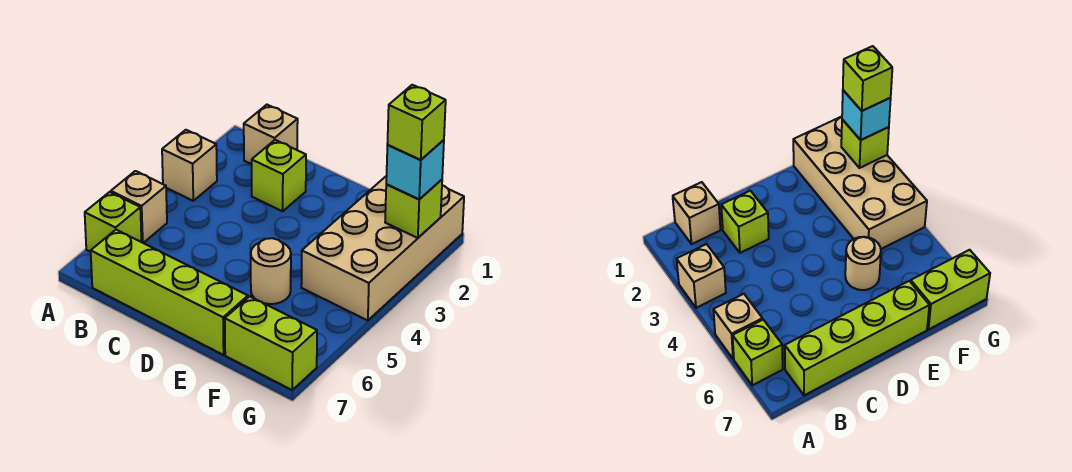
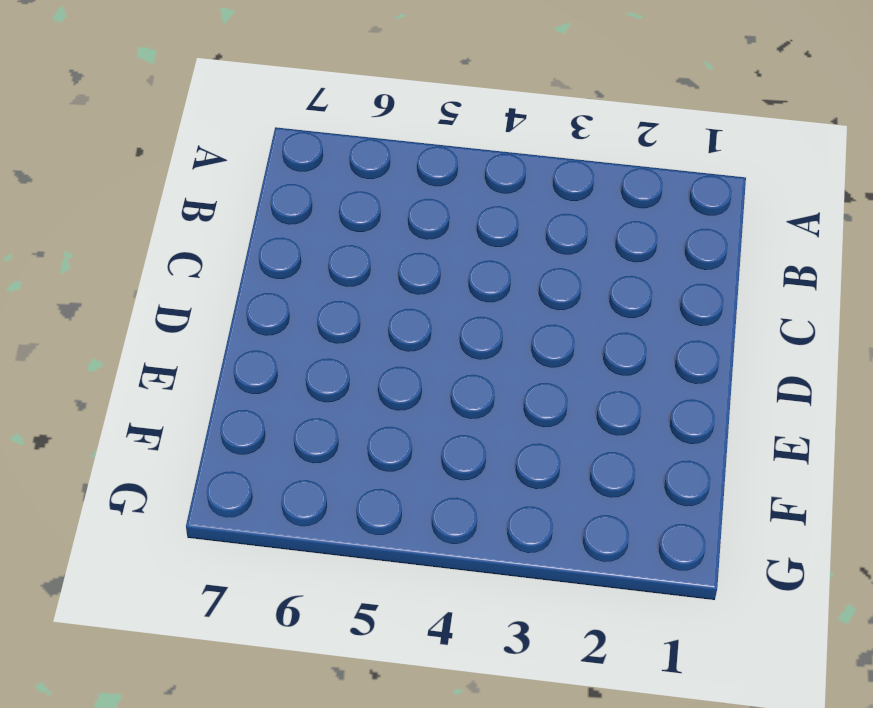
none -> tan brick A3 level 1
none -> tan brick A5 level 1
none -> lime brick A6 level 1

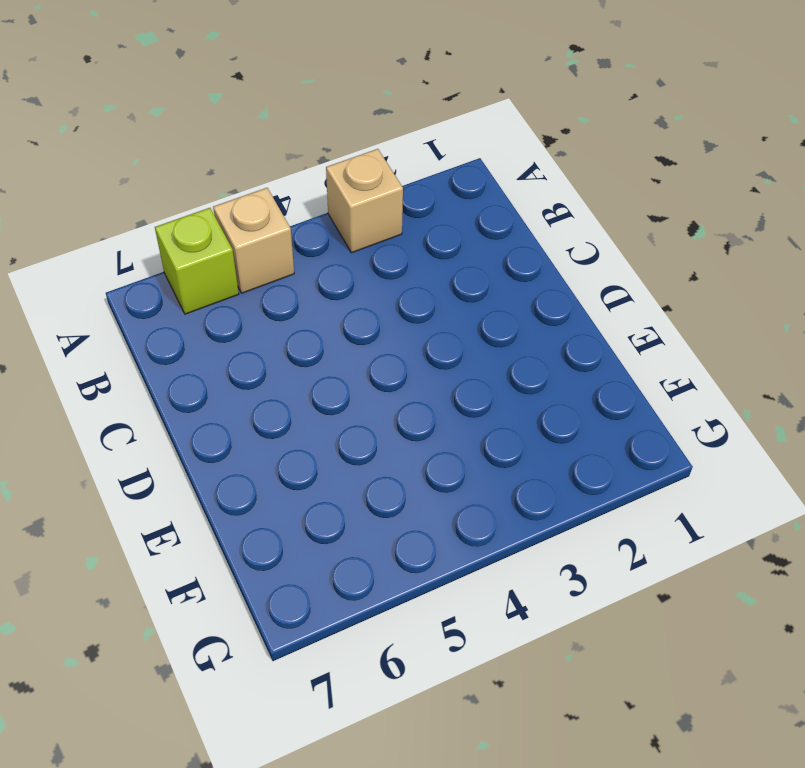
none -> tan brick B1 level 1
none -> lime brick B7:E7 level 1
none -> lime brick C2 level 1

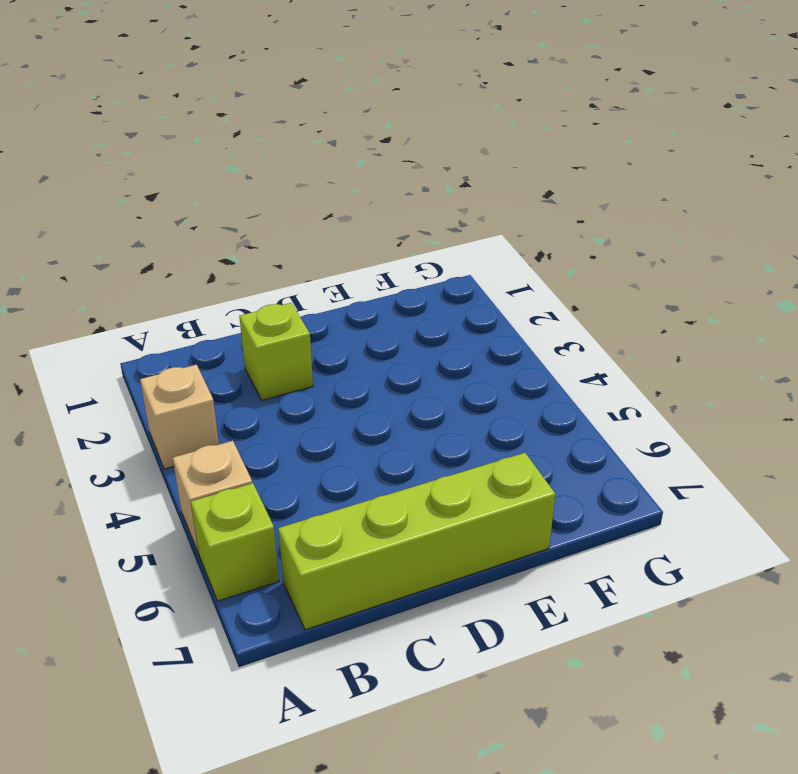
none -> tan brick B1 level 1
none -> tan round brick E5 level 1
none -> tan brick F1:G4 level 1

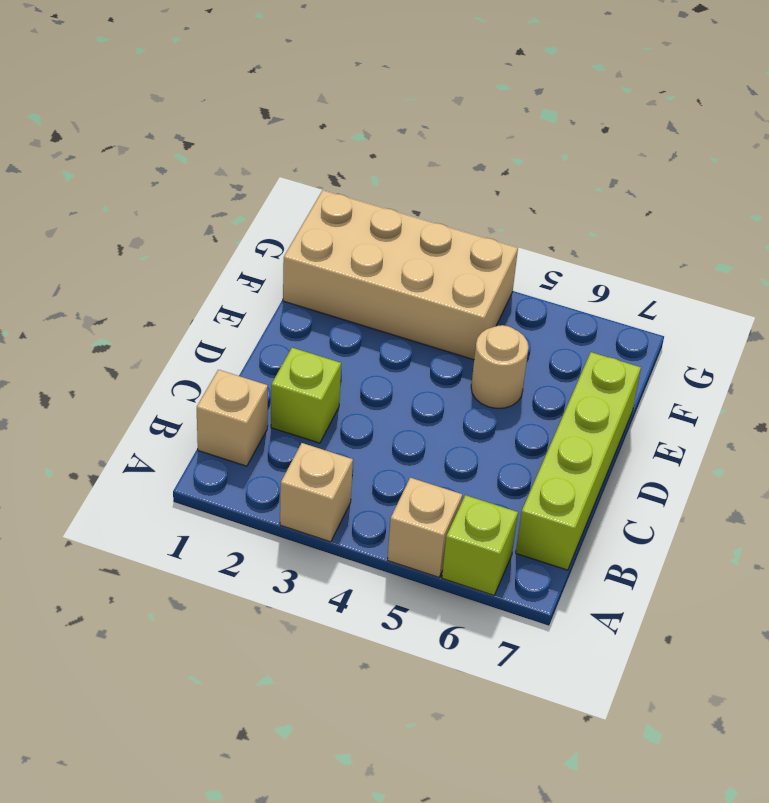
none -> lime brick F7:G7 level 1
none -> lime brick G2 level 2
none -> cyan brick G2 level 3

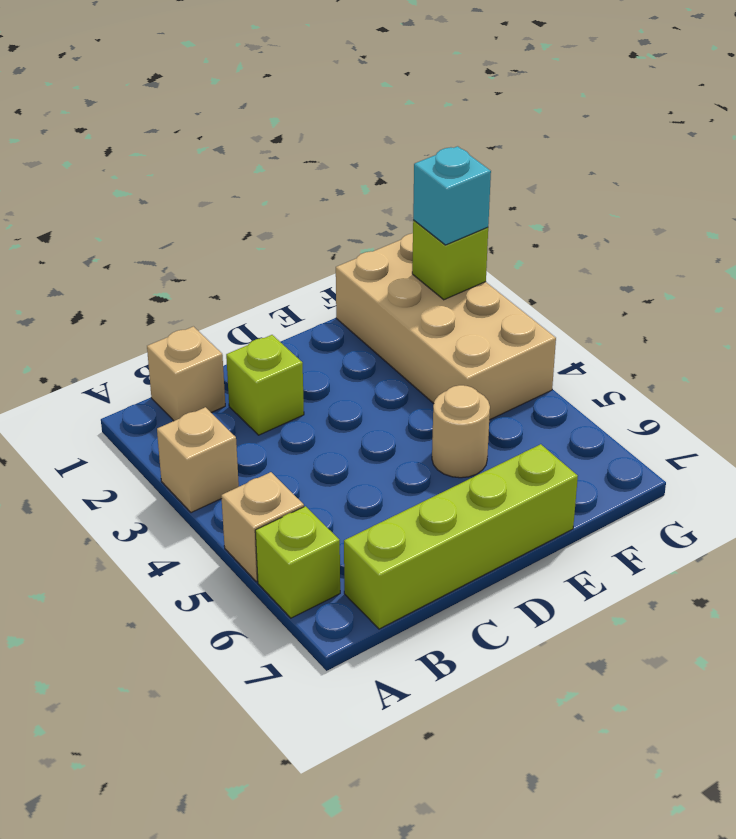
none -> lime brick F7:G7 level 1
none -> lime brick G2 level 4

